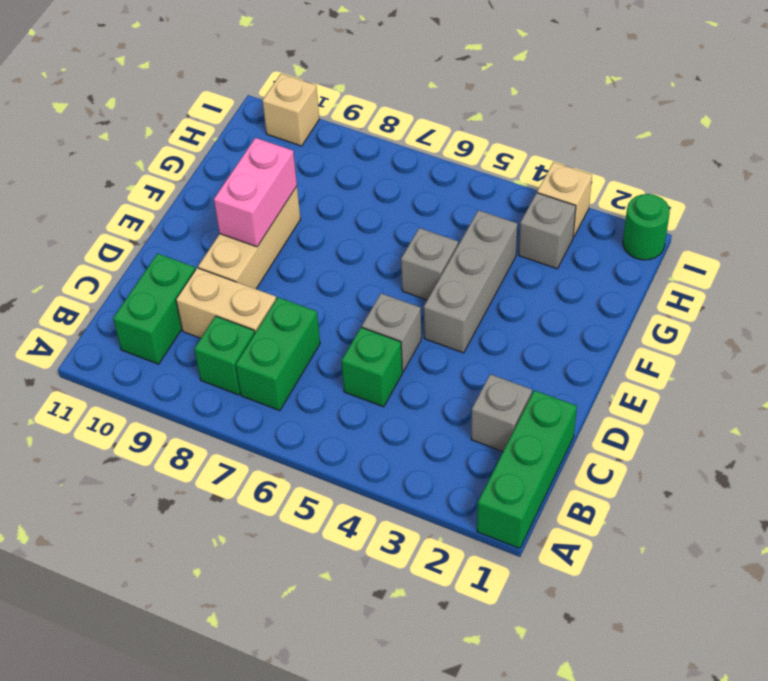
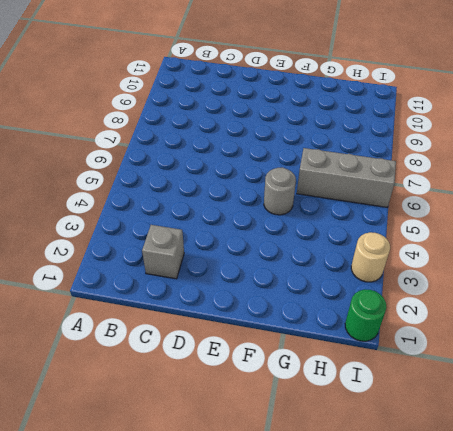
grey round brick F5 level 1 -> grey brick F5 level 1
grey brick G6:I6 level 1 -> grey brick E4:G4 level 1
tan round brick I3 level 1 -> tan brick I3 level 1
none -> green brick A1:C1 level 1
none -> green brick B7:C7 level 1
none -> green brick B8 level 1

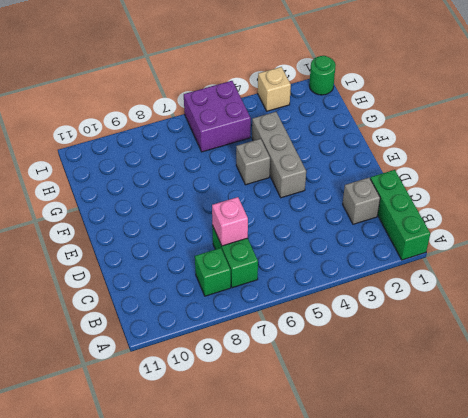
pink brick C7 level 2 -> none
purple brick H5:I6 level 1 -> none
none -> green brick B10:C10 level 1
none -> green brick C5 level 1
none -> tan brick C8:C9 level 1

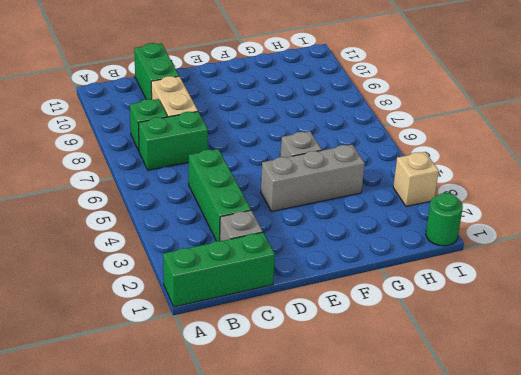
green brick C3:C5 level 1 -> green brick C5 level 1
green brick C10:C11 level 1 -> green brick B10:C10 level 1
none -> grey brick D5 level 1
none -> tan brick D9:F9 level 1
none -> grey brick H3 level 1

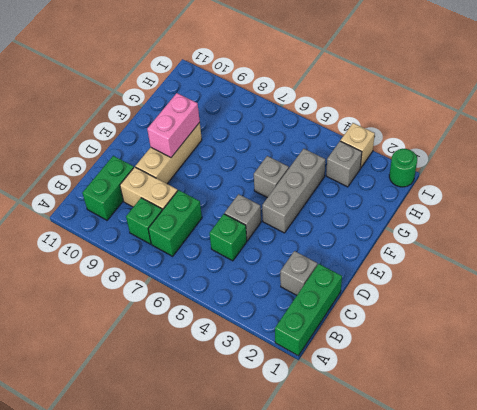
none -> tan brick I10 level 1

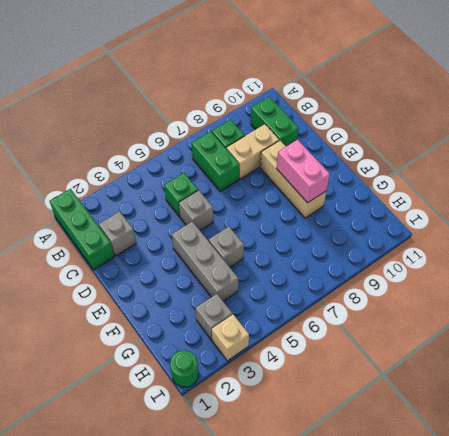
none -> tan brick I10 level 1

